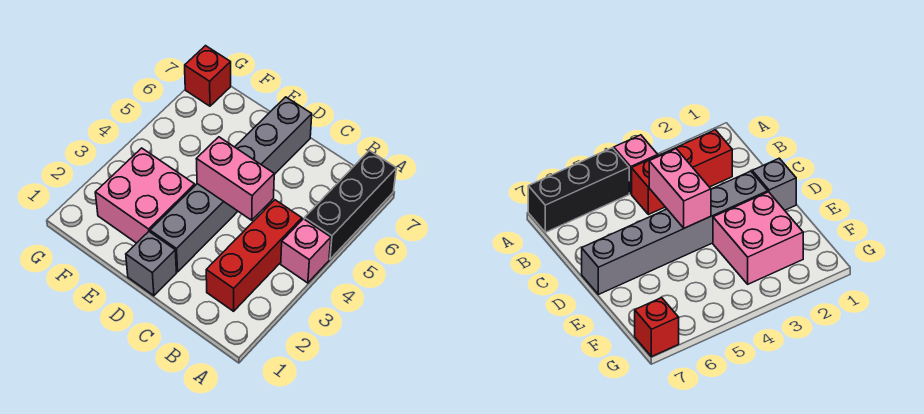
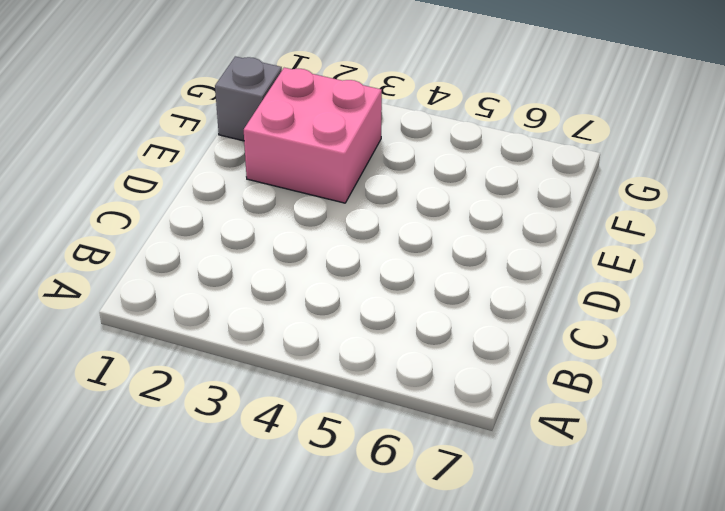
grey brick F1 level 1 -> grey brick D1 level 1
none -> pink brick A4 level 1
none -> black brick A5:A7 level 1

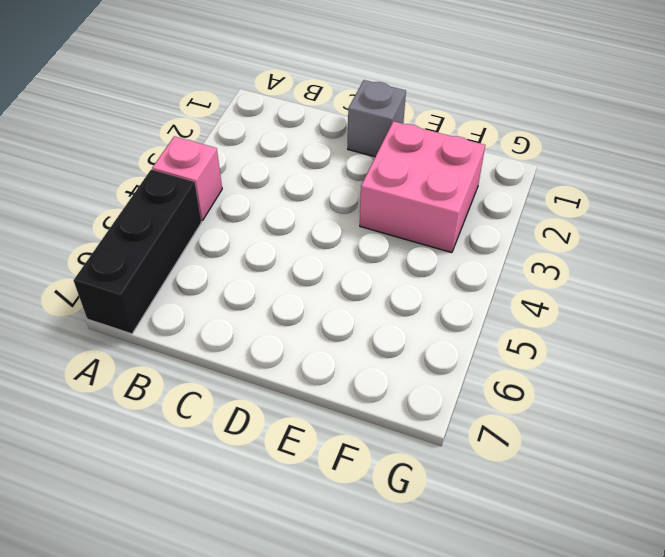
none -> red brick B2:B4 level 1
none -> grey brick D2:D7 level 1

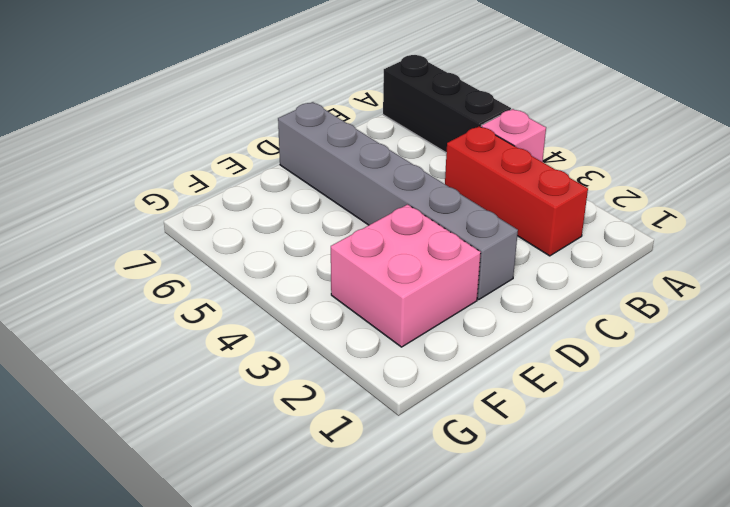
none -> grey brick D1 level 1
none -> red brick G7 level 1

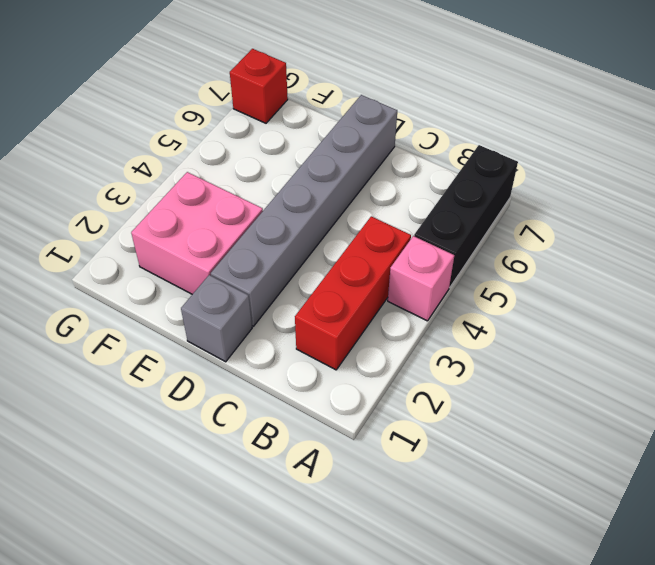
none -> pink brick C4:D4 level 2

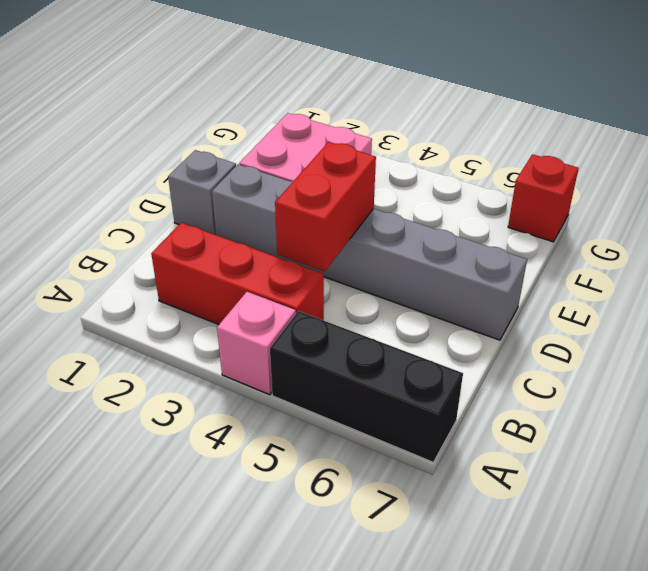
red brick C4:D4 level 2 -> pink brick C4:D4 level 2

